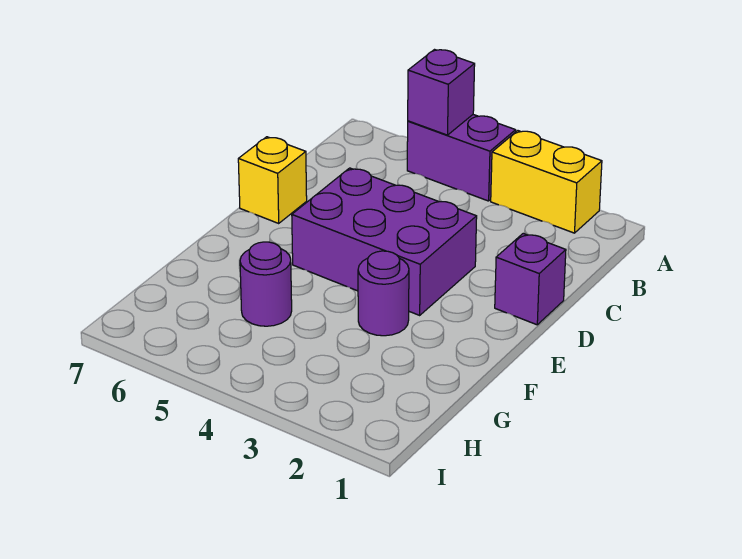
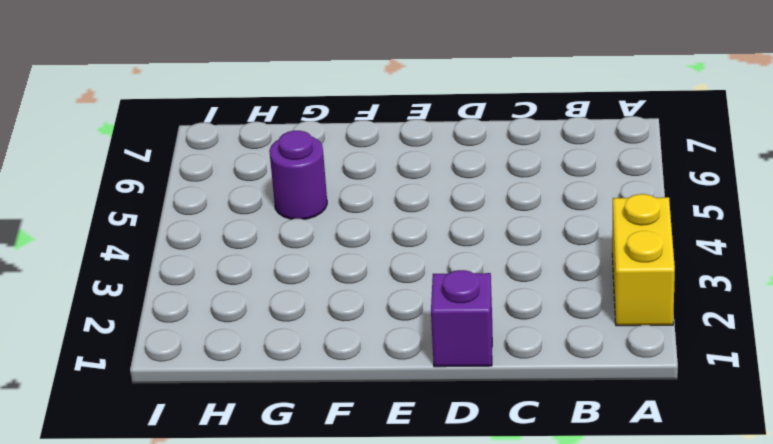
none -> purple brick A4:A5 level 1
none -> purple brick D3:E5 level 1

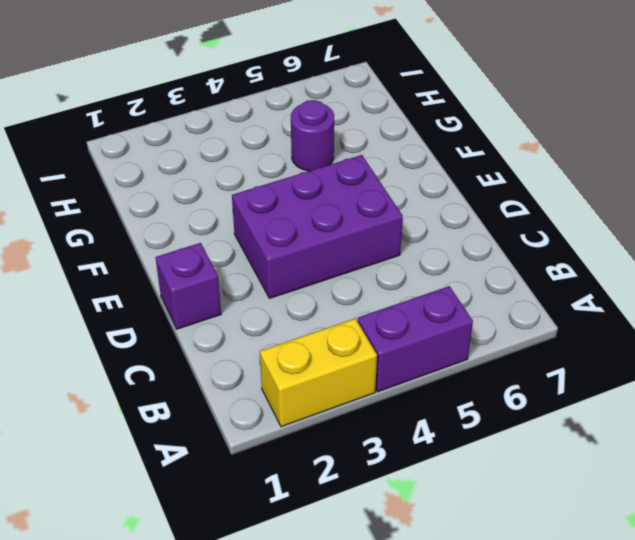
none -> yellow brick D7 level 1
none -> purple round brick F3 level 1

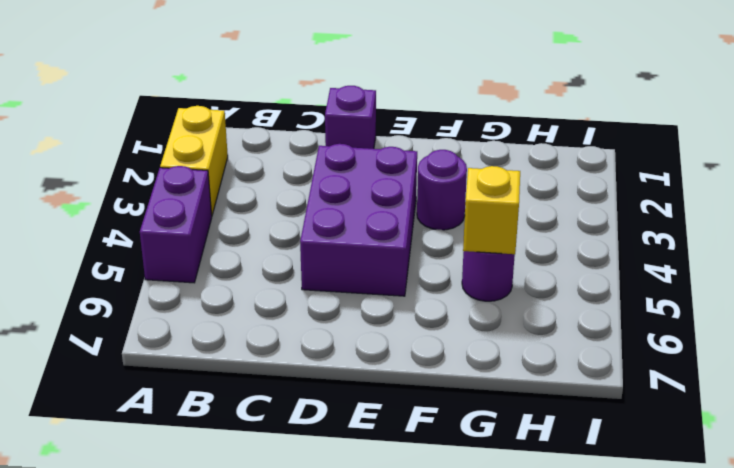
yellow brick G5 level 2 -> yellow brick D7 level 1
none -> purple brick A5 level 2

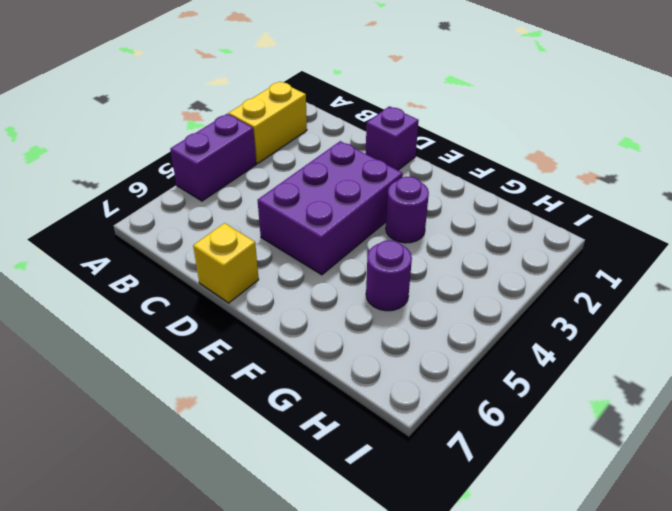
none -> purple brick A5 level 2

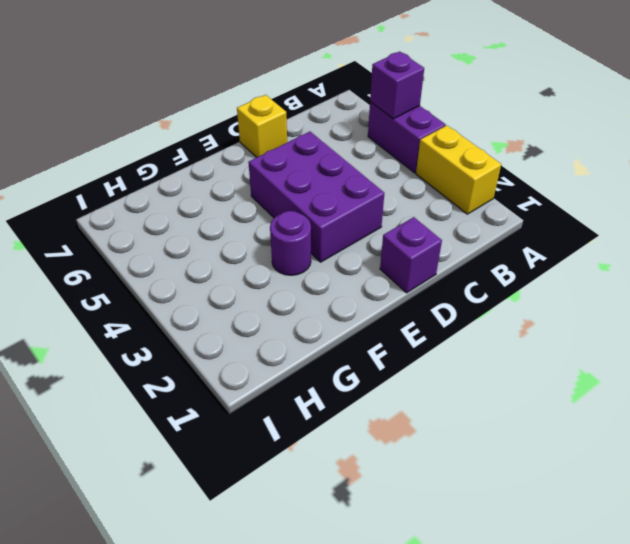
none -> purple round brick G5 level 1

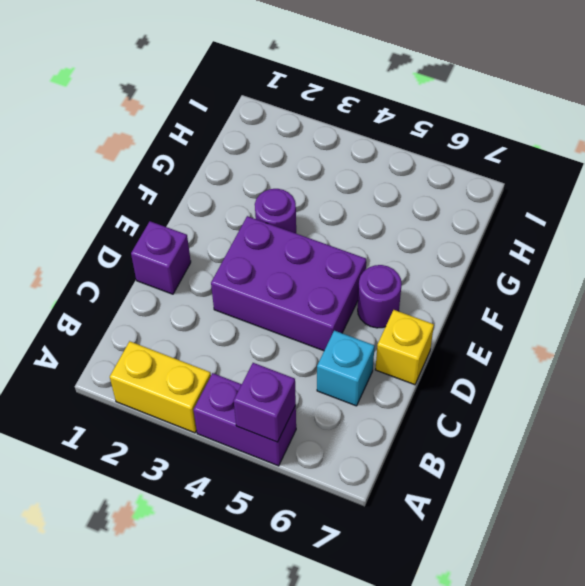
cyan brick C6 level 1 -> none
purple round brick E6 level 1 -> purple round brick G5 level 1

